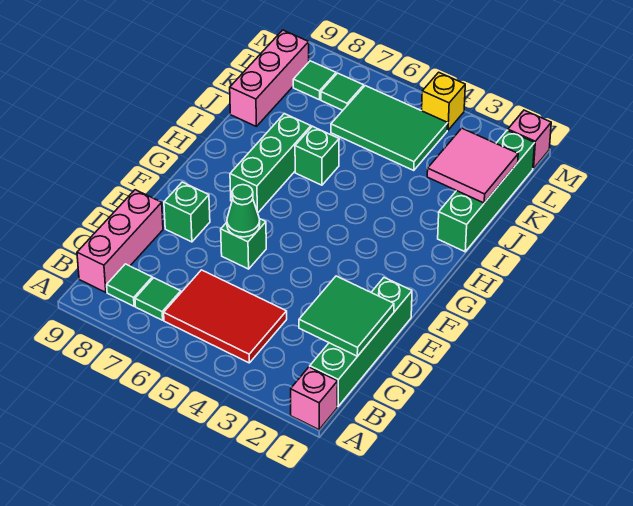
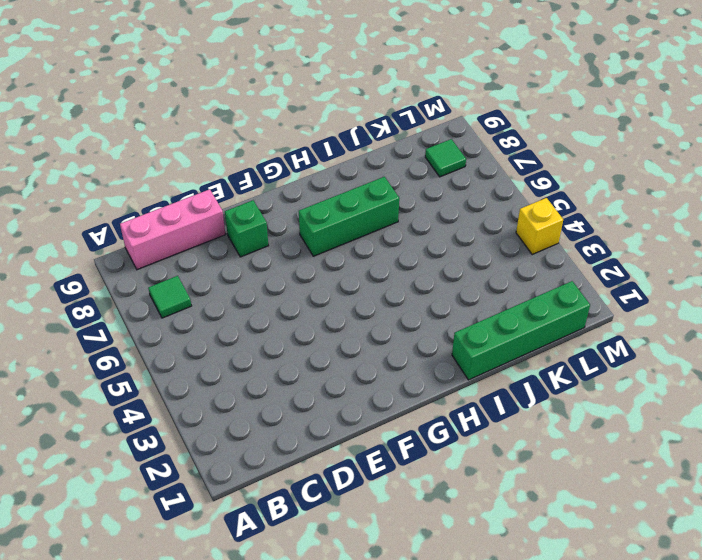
none -> pink brick A1 level 1
none -> green brick B1:E1 level 1
none -> red tile B4:C6 level 1

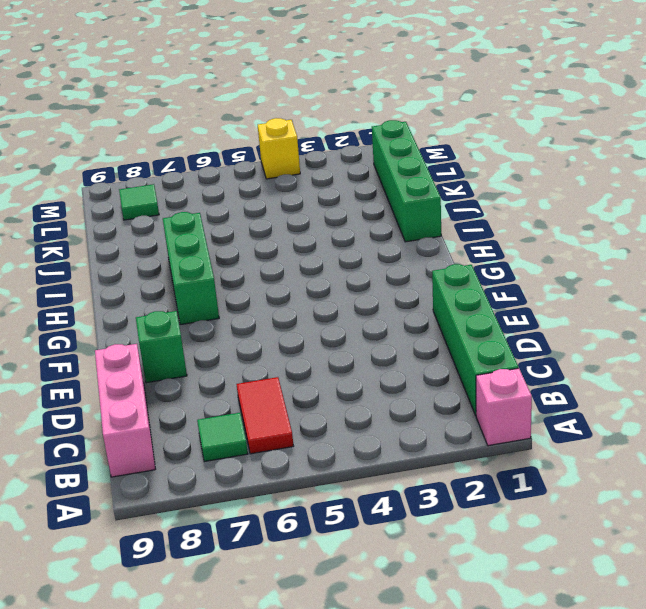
red tile B6:C6 level 1 -> red tile B4:C6 level 1
none -> green tile B8 level 1
none -> green brick E6 level 1
none -> green brick I6 level 1

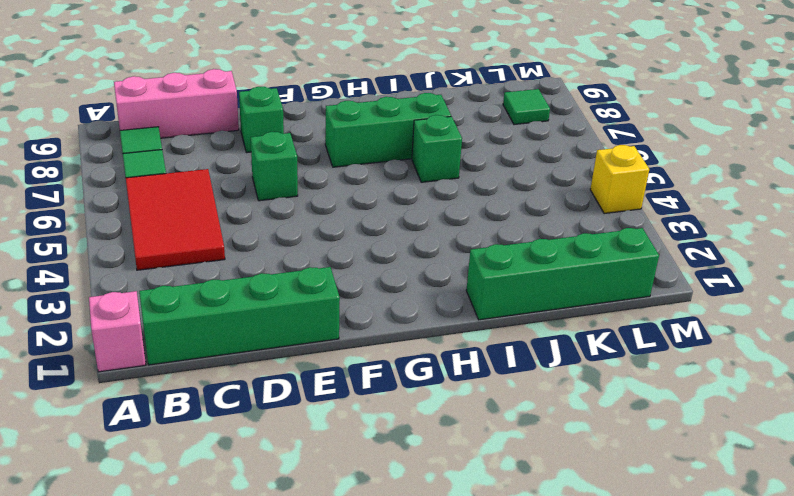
none -> pink brick J9:L9 level 1
none -> green tile K4:L6 level 1
none -> green tile L7 level 1

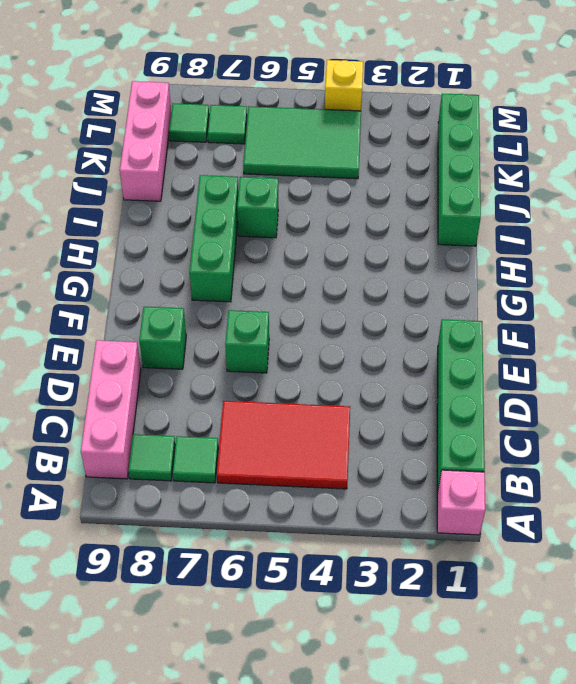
none -> pink brick M1 level 1
none -> green tile C1:D2 level 2
none -> green cone E6 level 2

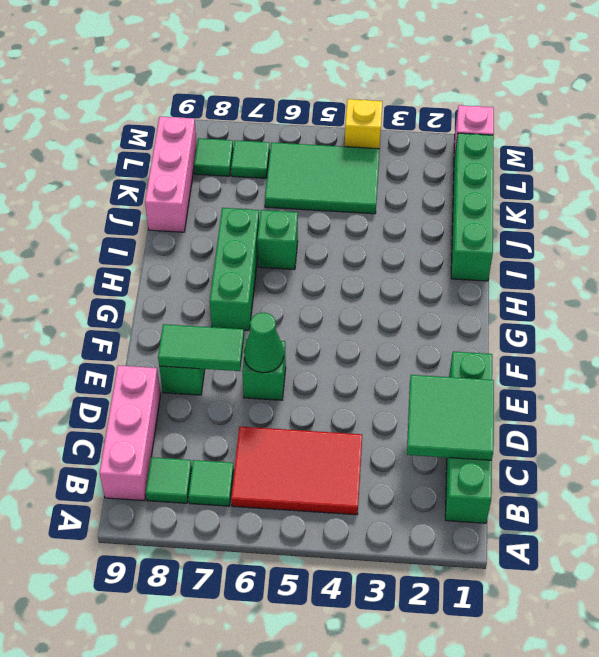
green tile E7:E8 level 2 -> none
none -> pink brick A1 level 1
none -> pink tile J1:K2 level 2

